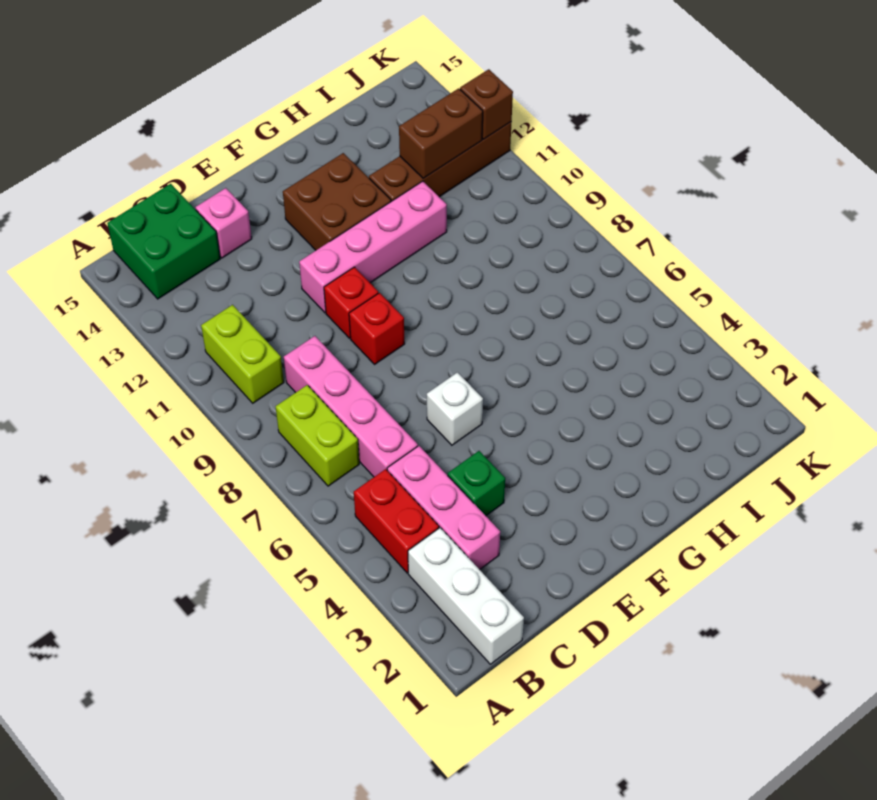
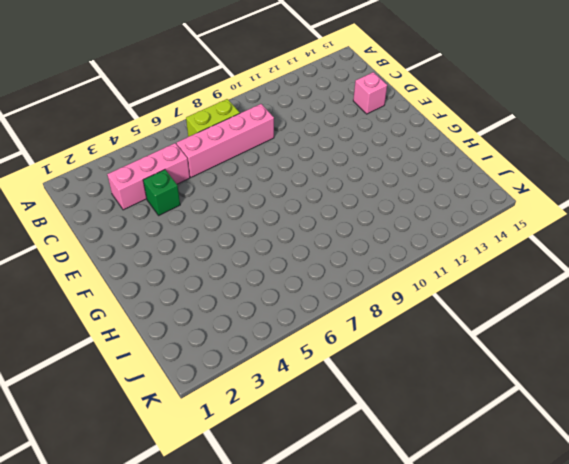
none -> white brick B1:B3 level 1
none -> red brick B4:B5 level 1
none -> lime brick B10:B11 level 1

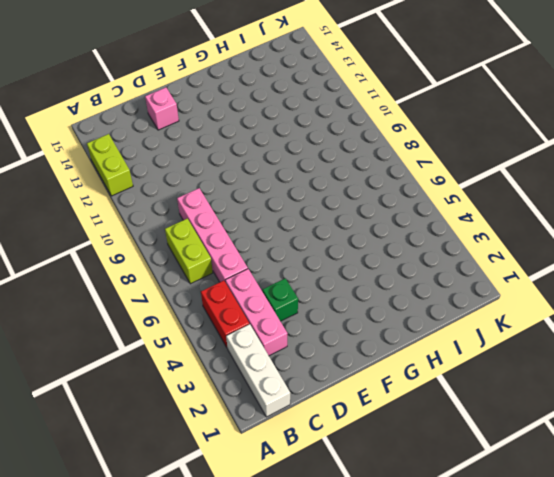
lime brick A12:A13 level 1 -> lime brick B10:B11 level 1
none -> green brick B14:C15 level 1
none -> white brick E6 level 1
none -> red brick E9 level 1

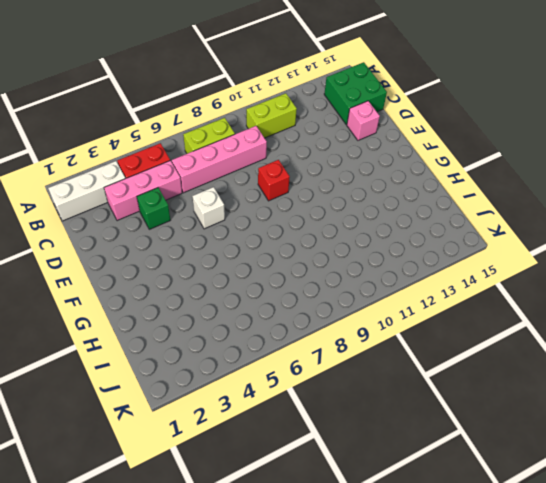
none -> red brick E10 level 1
none -> pink brick E11:H11 level 1
none -> brown brick F12:G13 level 1

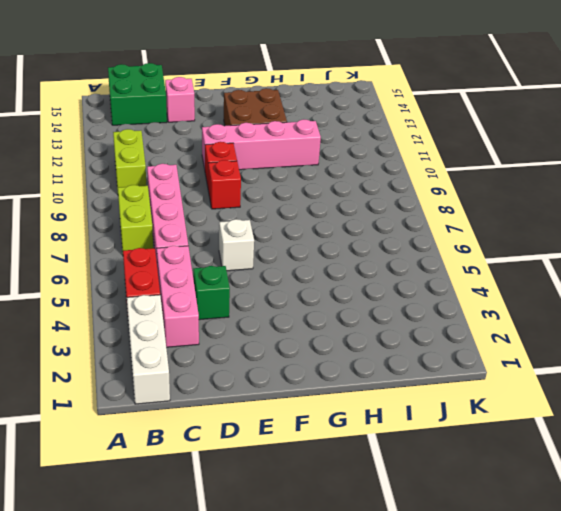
none -> brown brick H12:K12 level 1
none -> brown brick I12:J12 level 2
none -> brown brick K12 level 2

